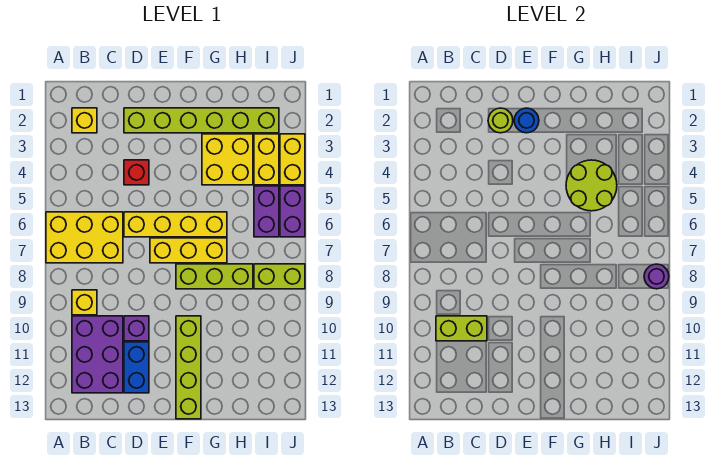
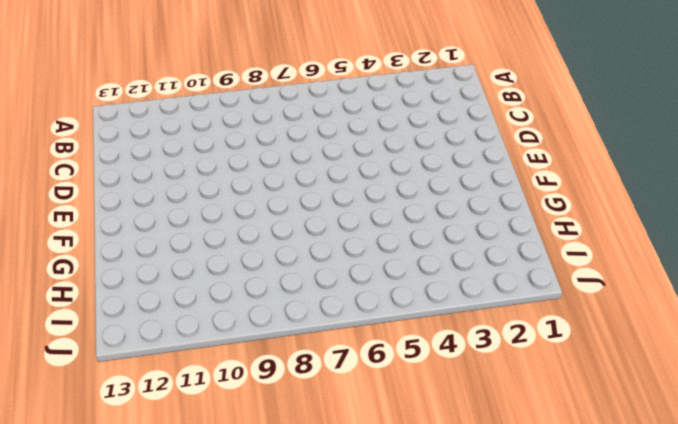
none -> yellow brick A6:C7 level 1
none -> yellow brick B2 level 1
none -> yellow brick B9 level 1

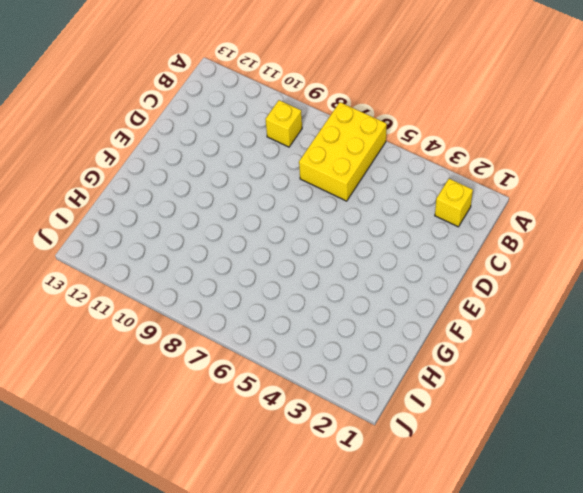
none -> purple brick B10:C12 level 1
none -> lime brick D2:I2 level 1
none -> red brick D4 level 1

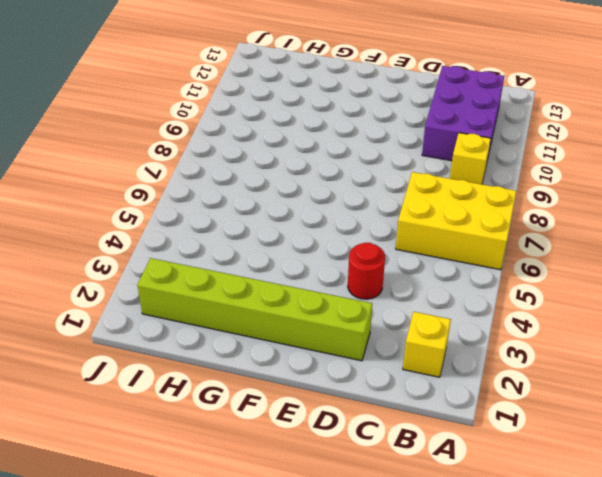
red round brick D4 level 1 -> red brick D4 level 1
none -> yellow brick D6:G6 level 1
none -> purple brick D10 level 1
none -> blue brick D11:D12 level 1

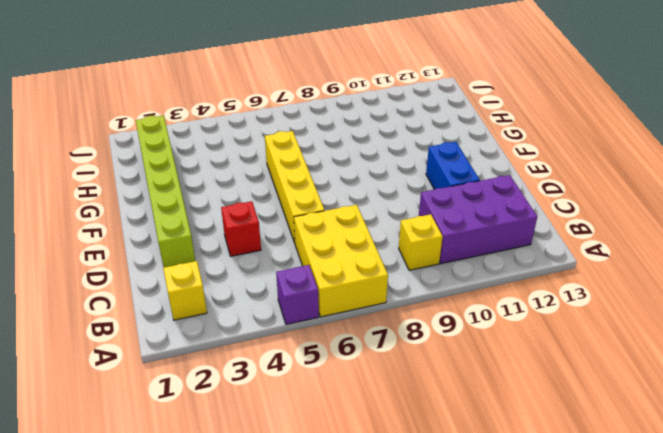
purple brick A5 level 1 -> purple brick D10 level 1
blue brick D11:E11 level 1 -> blue brick D11:D12 level 1
none -> yellow brick E7:G7 level 1
none -> lime brick F8:H8 level 1
none -> lime brick F10:F13 level 1

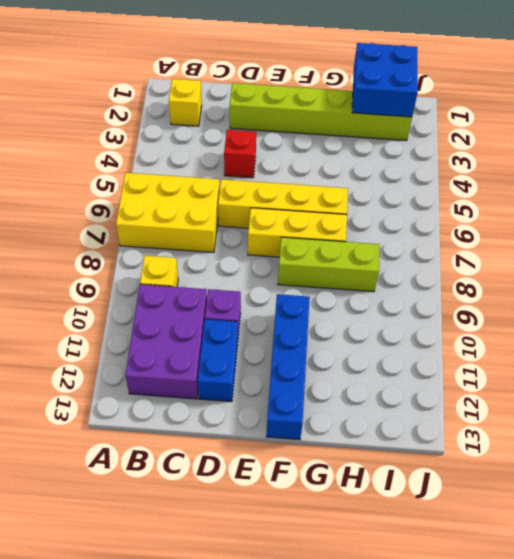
blue brick F10:F13 level 1 -> lime brick F10:F13 level 1
blue brick H1:I2 level 2 -> none
none -> yellow brick G3:H4 level 1
none -> yellow brick I3:I4 level 1
none -> purple brick I5:I6 level 1

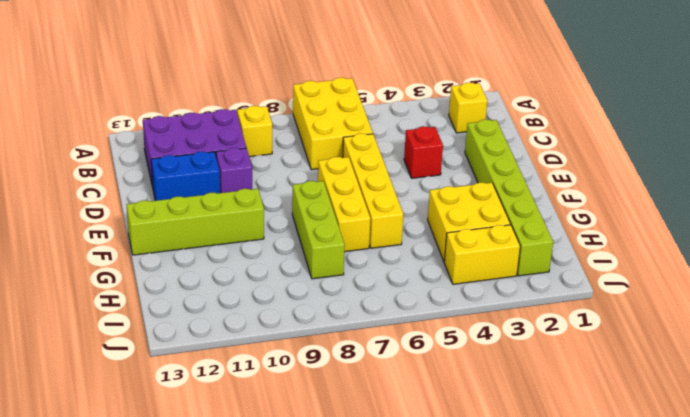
none -> purple brick I5:I6 level 1
none -> lime brick I8:J8 level 1
none -> yellow brick J3:J4 level 1

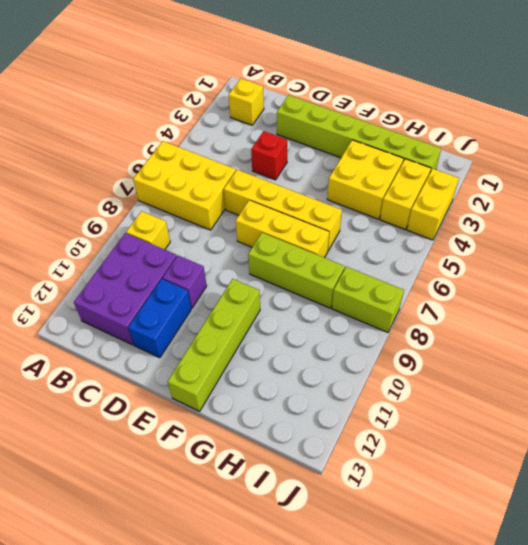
none -> purple brick I5:I6 level 1
none -> purple brick J5:J6 level 1
none -> lime brick B10:C10 level 2

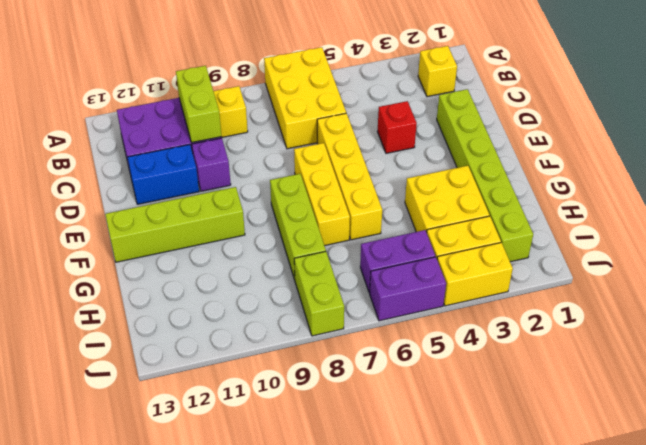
none -> lime round brick D2 level 2
none -> blue round brick E2 level 2
none -> lime round brick G4:H5 level 2

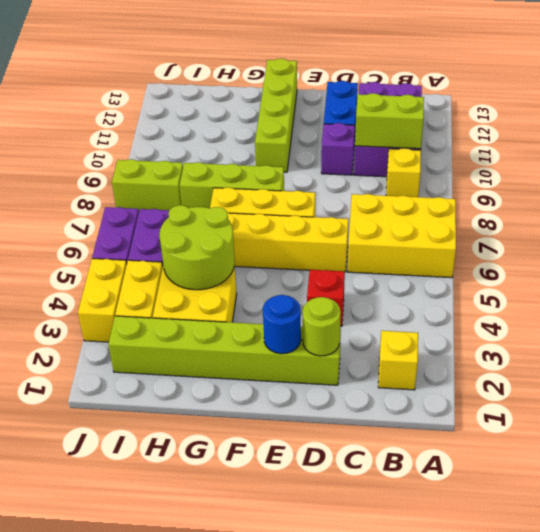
none -> purple round brick J8 level 2

